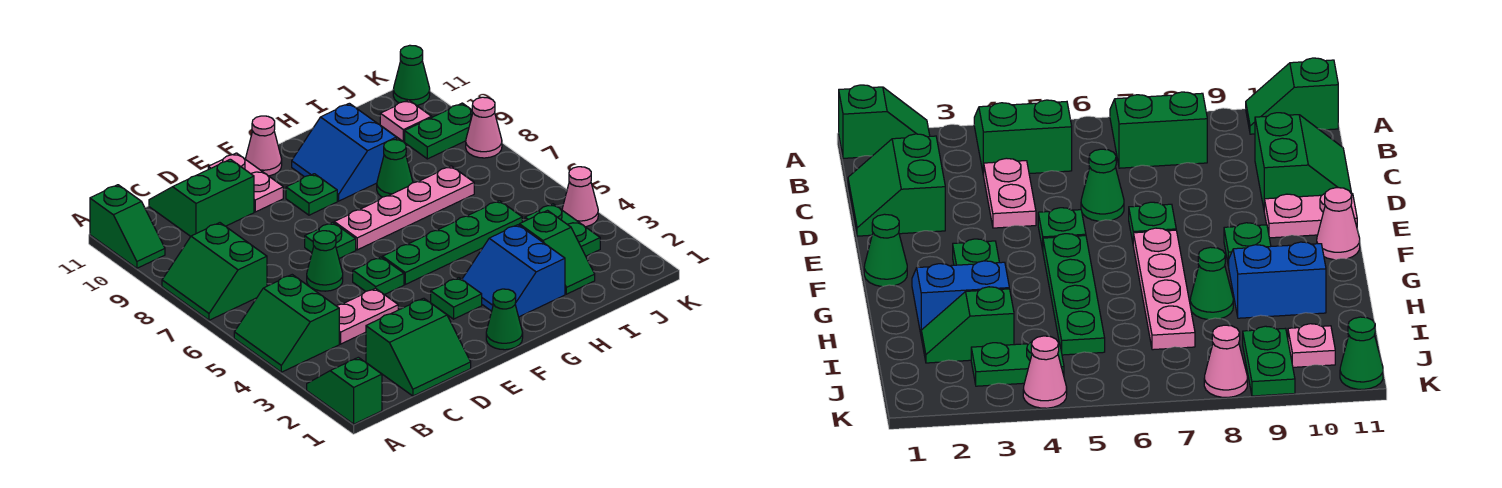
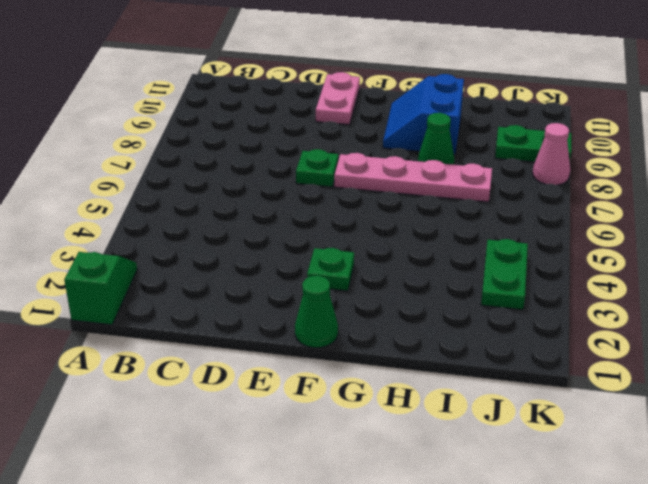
none -> green slope A4:B5 level 1 top B
none -> green slope A7:B8 level 1 top B
none -> green slope A10:A11 level 1 top 11

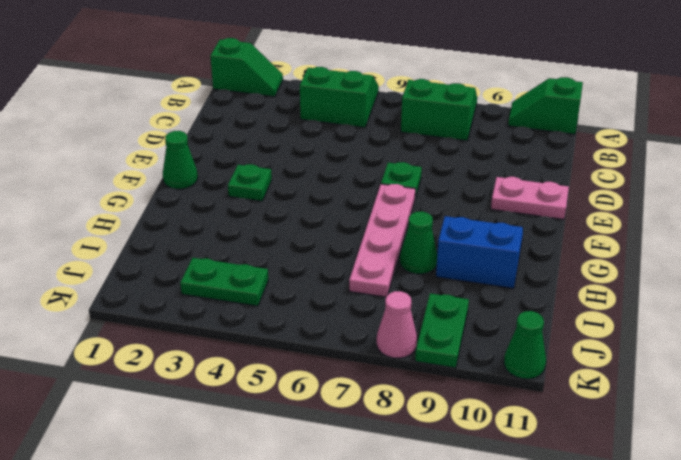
none -> green slope C1:D2 level 1 top 2
none -> pink plate C4:D4 level 1
none -> green slope C10:D11 level 1 top 10

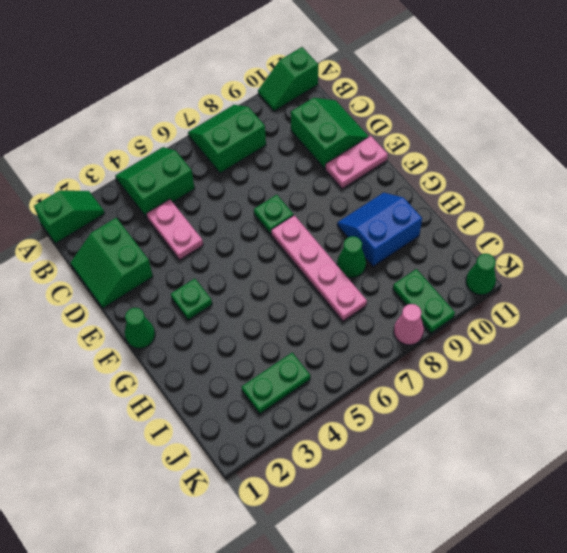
none -> green cone D6 level 1
none -> green plate E5 level 1
none -> green plate F5:I5 level 1

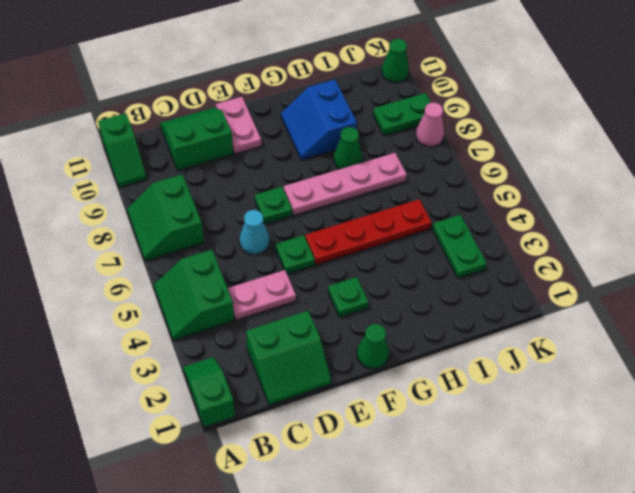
cyan cone D6 level 1 -> green cone D6 level 1
red plate F5:I5 level 1 -> green plate F5:I5 level 1
none -> green plate F9 level 1
none -> pink cone F11 level 1
none -> blue slope G2:H3 level 1 top H

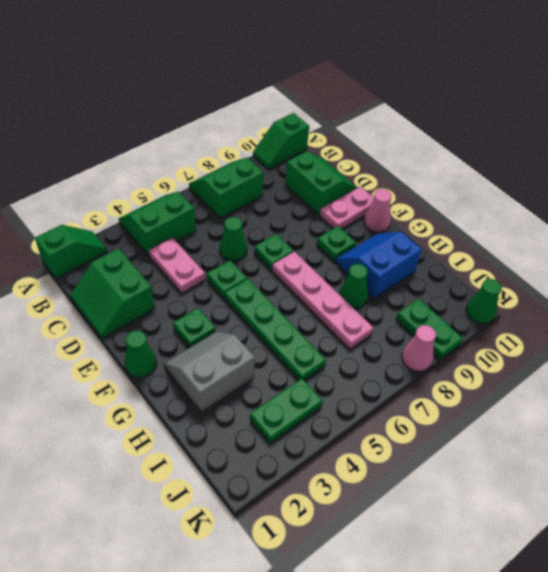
grey slope G2:H3 level 1 top H -> blue slope G2:H3 level 1 top H
none -> green slope I2:I3 level 1 top 3
none -> pink plate J10 level 1
none -> pink cone K4 level 1

